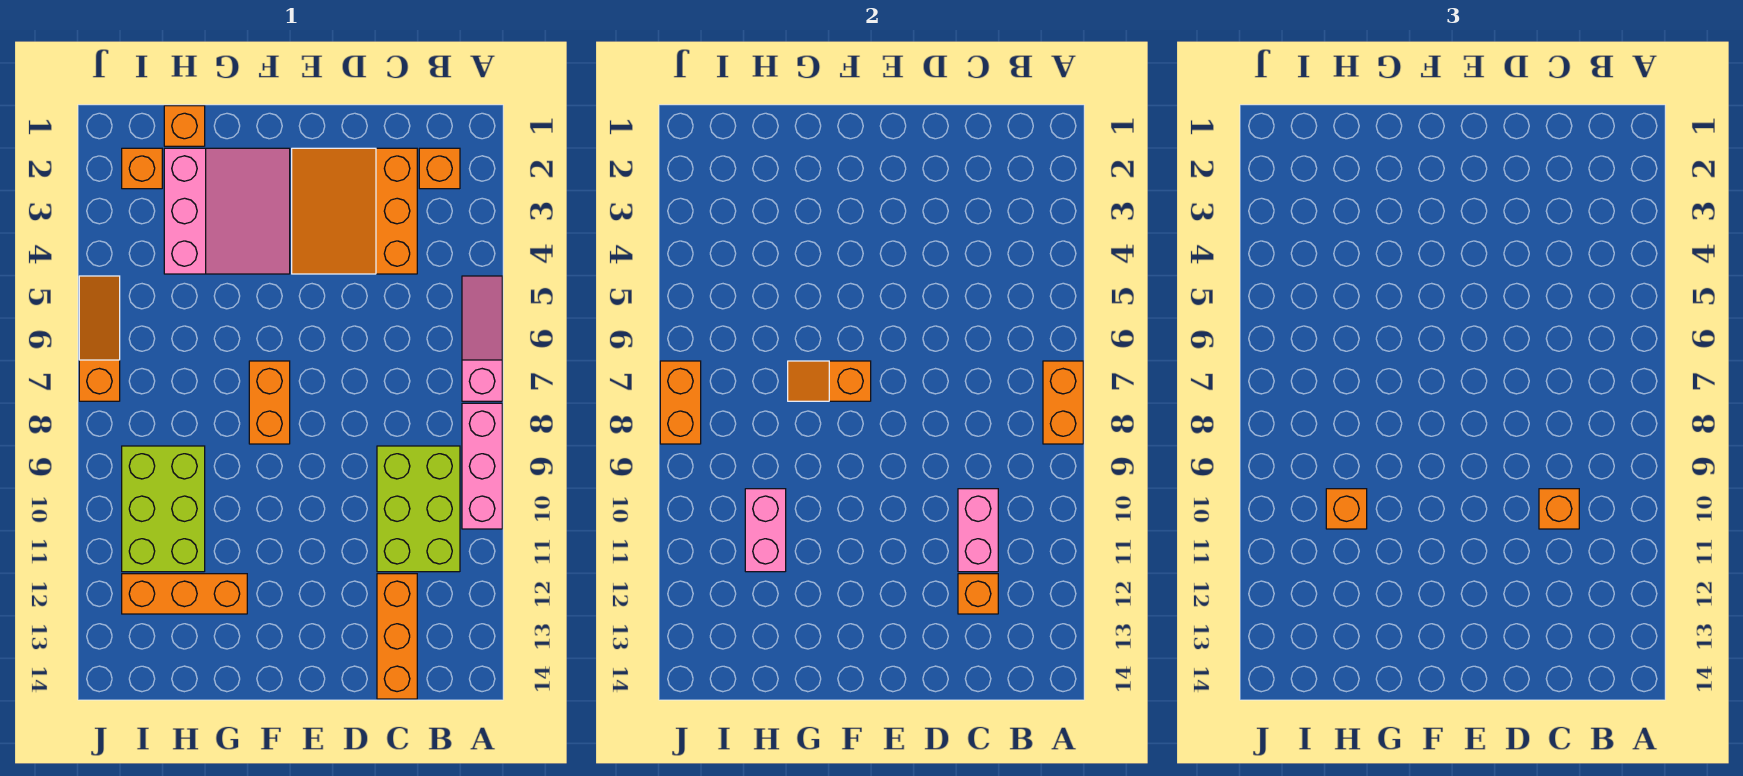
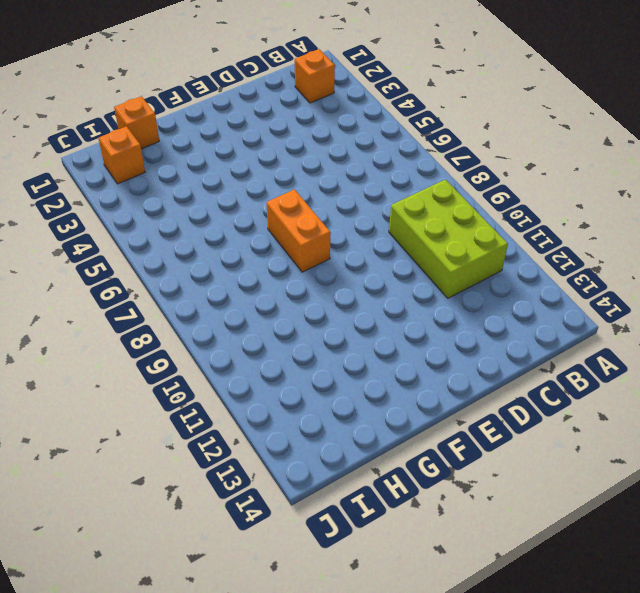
none -> pink slope A5:A7 level 1 top 7
none -> pink brick A8:A10 level 1
none -> orange slope C2:E4 level 1 top C

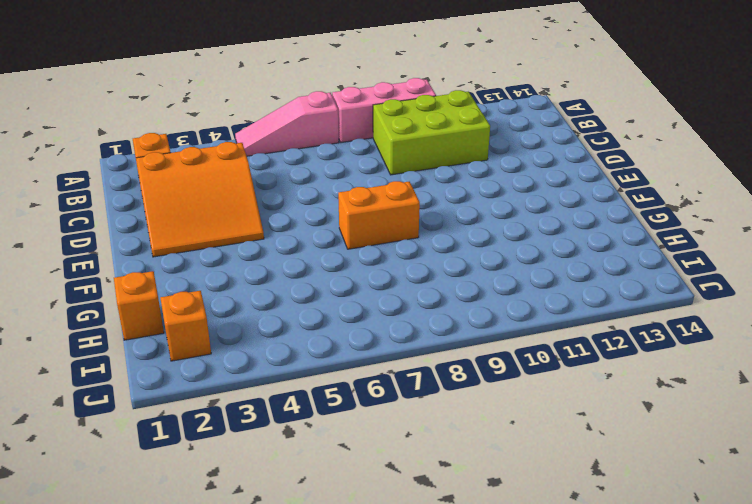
none -> orange brick C12:C14 level 1
none -> pink slope F2:H4 level 1 top H
none -> orange brick G12:I12 level 1

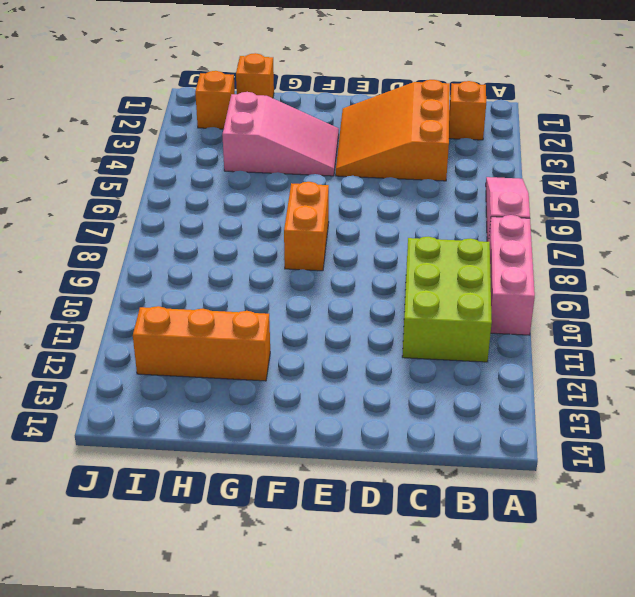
pink slope F3:H4 level 1 top H -> pink slope F2:H4 level 1 top H
none -> orange brick C12:C14 level 1
none -> lime brick H9:I11 level 1
none -> orange slope J5:J7 level 1 top 7

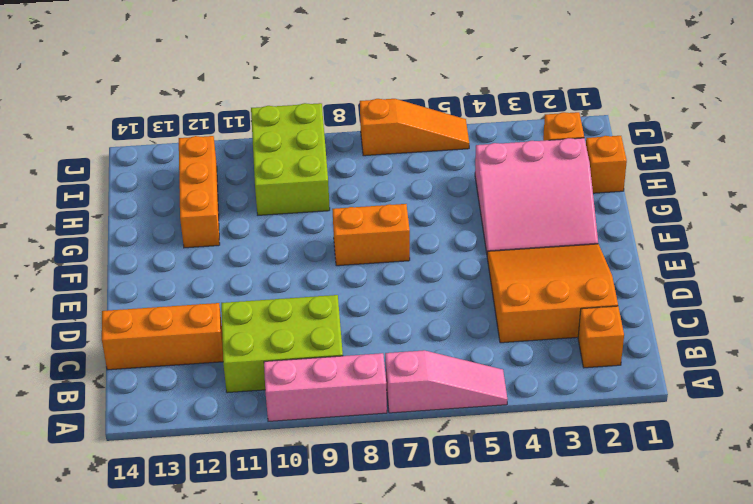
lime brick H9:J10 level 1 -> lime brick H9:I11 level 1
none -> orange brick A7:A8 level 2
none -> pink brick C10:C11 level 2
none -> orange brick C12 level 2

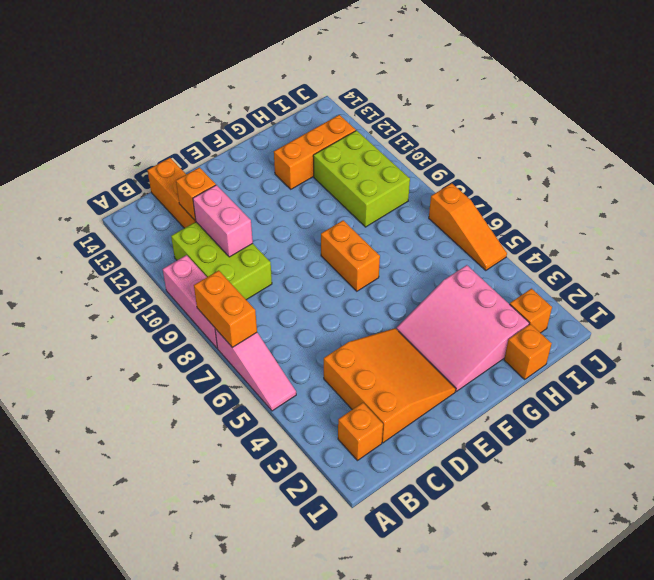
none -> orange slope F7:G7 level 2 top F
none -> pink brick H10:H11 level 2
none -> orange brick J7:J8 level 2

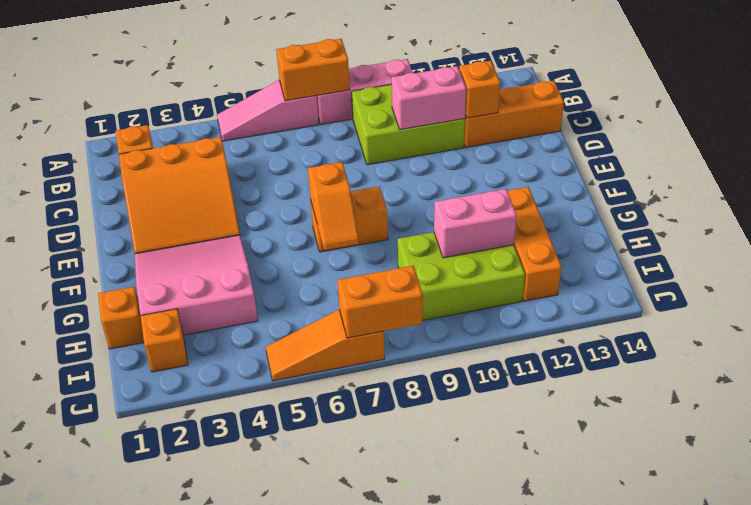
none -> orange brick C10 level 3
none -> orange brick H10 level 3

